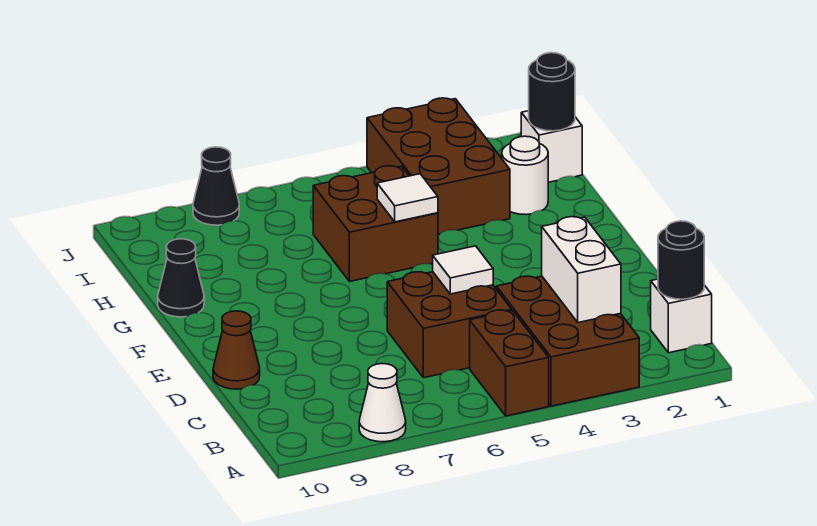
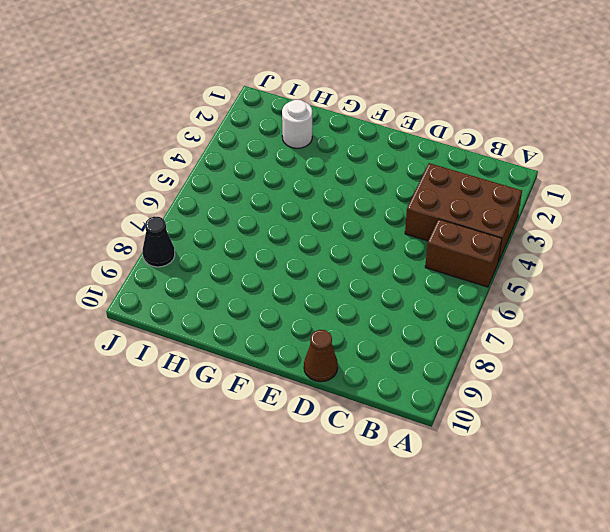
none -> white cone A8 level 1
none -> white brick B1 level 1
none -> brown brick C5:D6 level 1

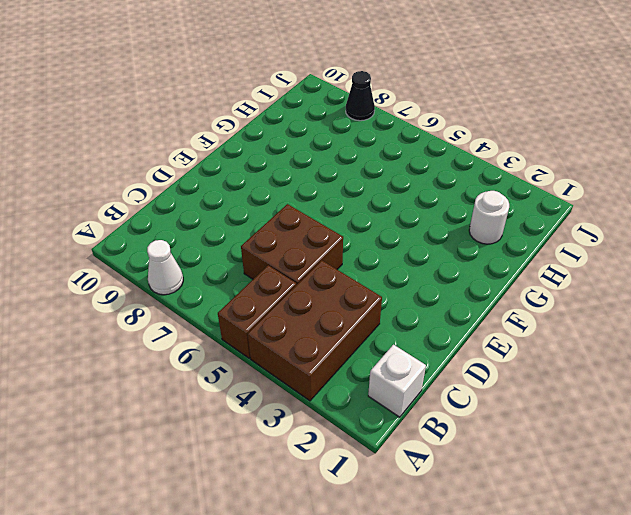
none -> brown cone D10 level 1
none -> brown brick G5:H6 level 1
none -> black cone G10 level 1

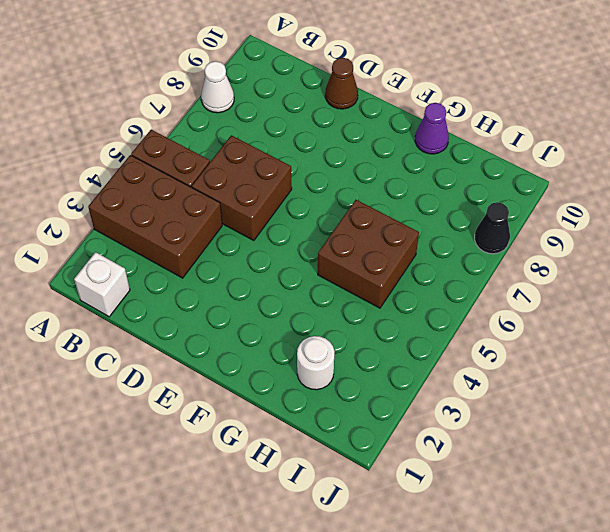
purple cone G10 level 1 -> black cone G10 level 1
none -> brown brick H3:J4 level 1
none -> white brick I1 level 1
none -> black round brick B1 level 2

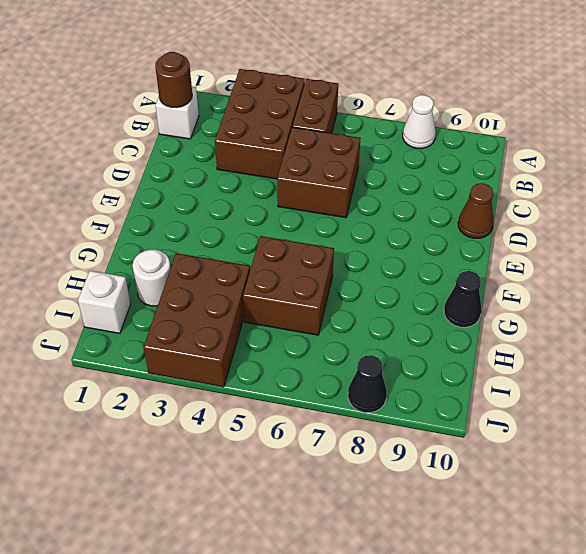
brown round brick B1 level 2 -> black round brick B1 level 2
none -> white brick B3:C3 level 2
none -> white tile D5 level 2
none -> white tile G5 level 2

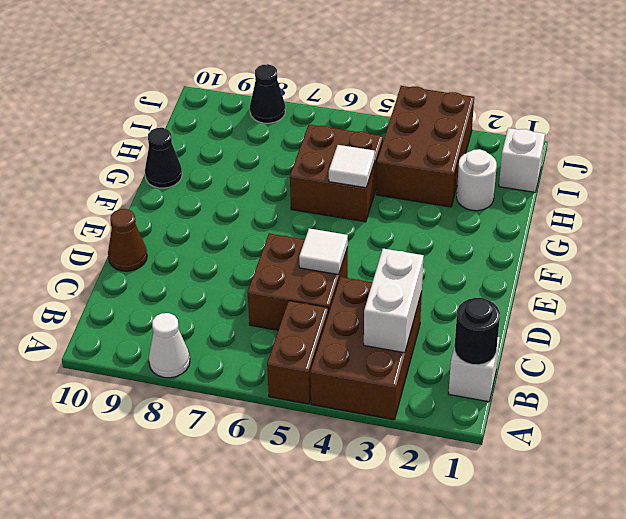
none -> black round brick I1 level 2

